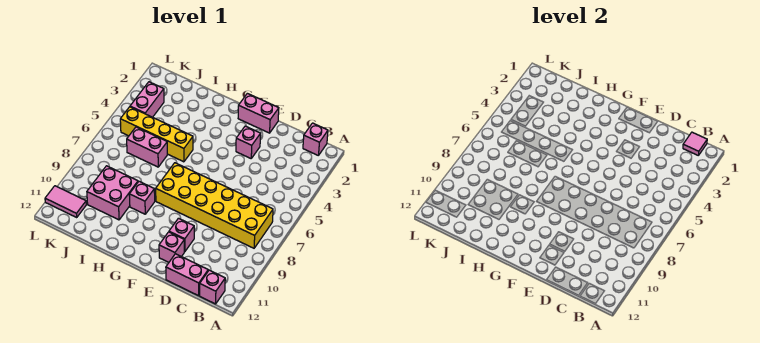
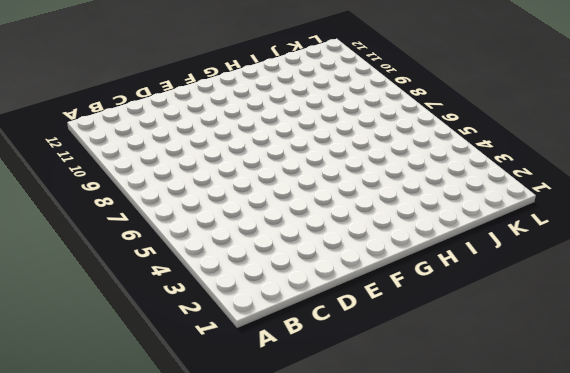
none -> pink brick B1 level 1
none -> yellow brick B7:G8 level 1
none -> pink brick B12 level 1

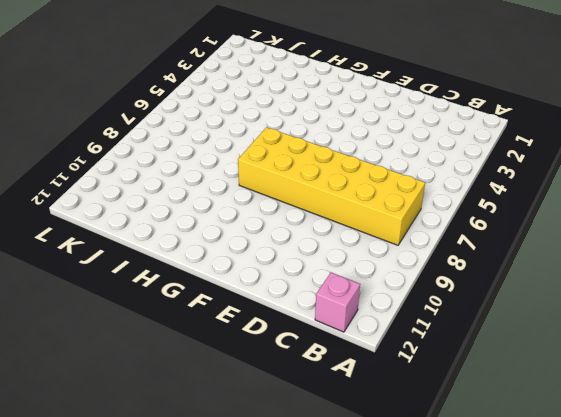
none -> pink brick B1 level 1
none -> pink brick C12:D12 level 1
none -> pink brick E1:F1 level 1

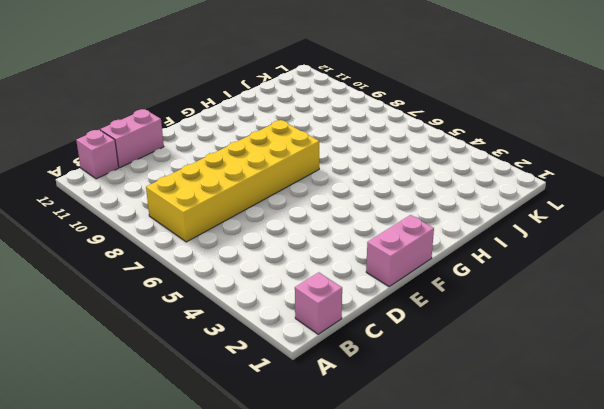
none -> pink brick E3 level 1
none -> pink brick E10 level 1
none -> pink brick E11 level 1

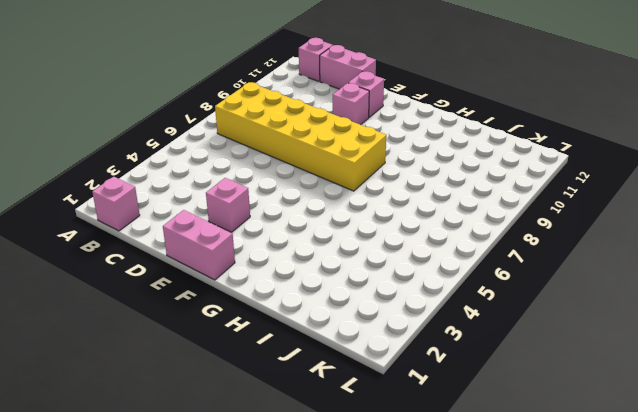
none -> yellow brick H5:K5 level 1
none -> pink brick H9 level 1
none -> pink brick I6:J6 level 1

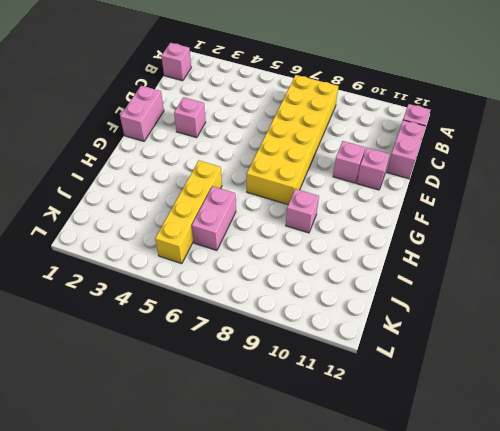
none -> pink brick I9:J10 level 1
none -> pink brick K3:K4 level 1
none -> pink tile K11:L11 level 1

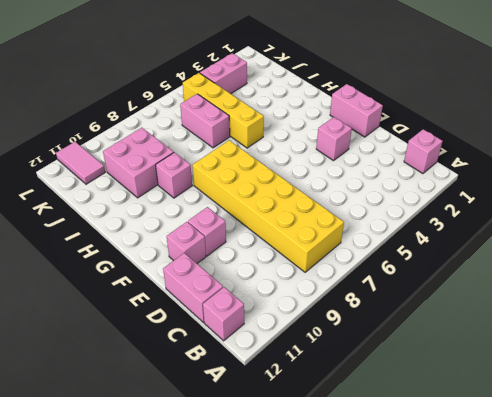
none -> pink tile B1 level 2

